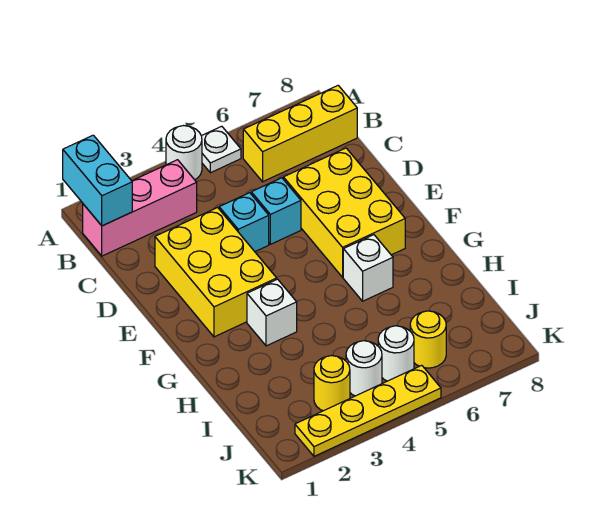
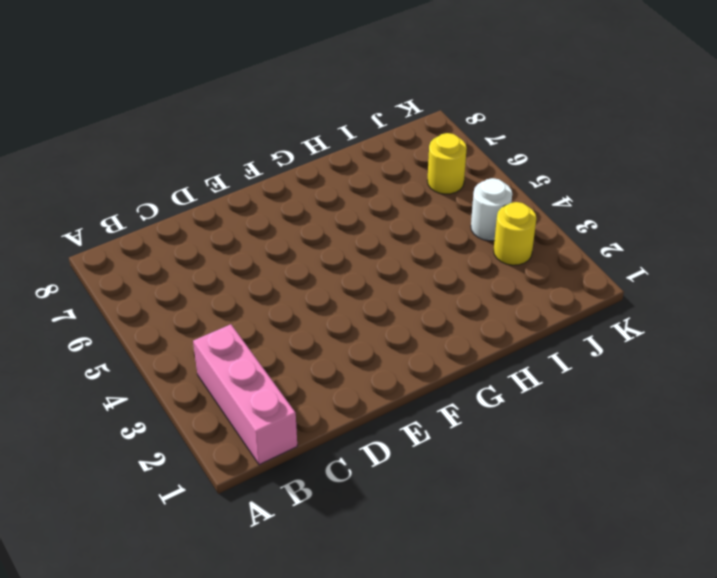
none -> white round brick A4 level 1
none -> white plate A5 level 1
none -> yellow brick B6:B8 level 1

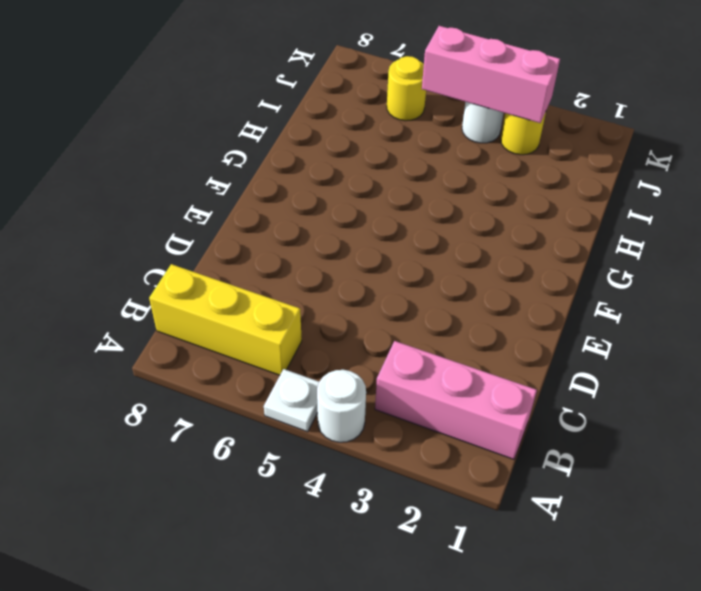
pink brick J3:J5 level 2 -> none
none -> yellow brick D2:F3 level 1
none -> cyan brick D4 level 1
none -> cyan brick D5 level 1

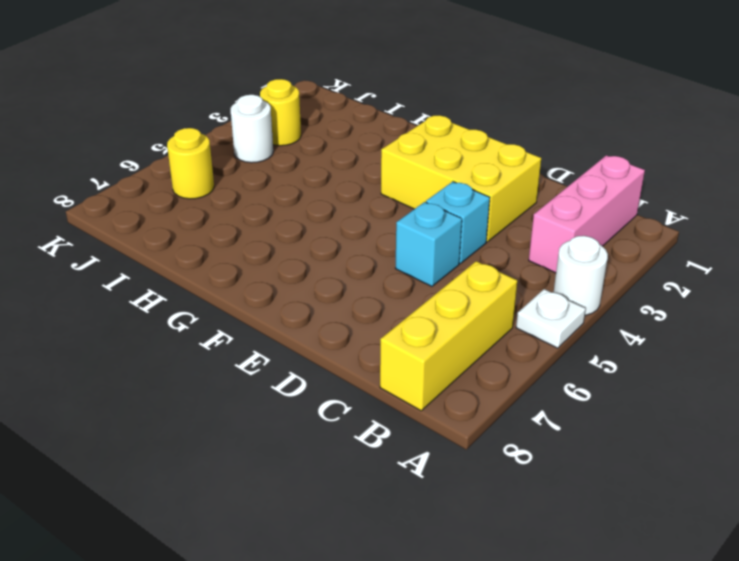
none -> yellow brick D6:F7 level 1
none -> white brick G3 level 1
none -> white brick G6 level 1

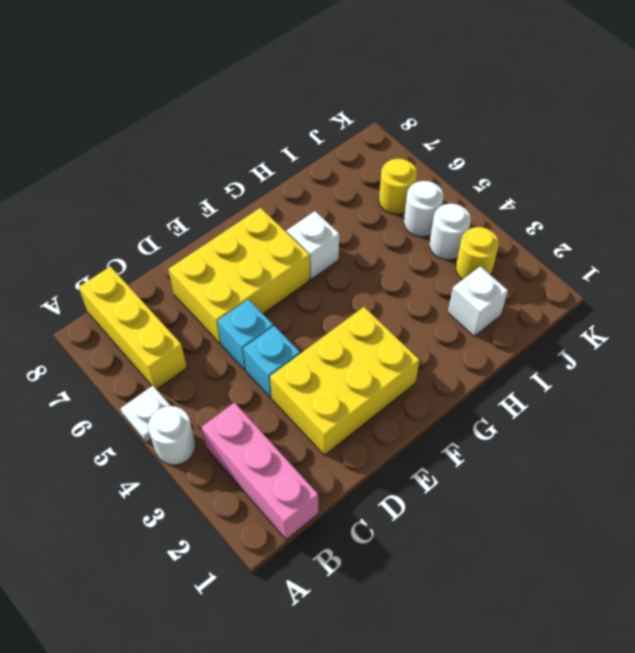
white brick I2 level 1 -> white brick G3 level 1
none -> yellow plate K2:K5 level 1
none -> cyan brick A1:B1 level 2

